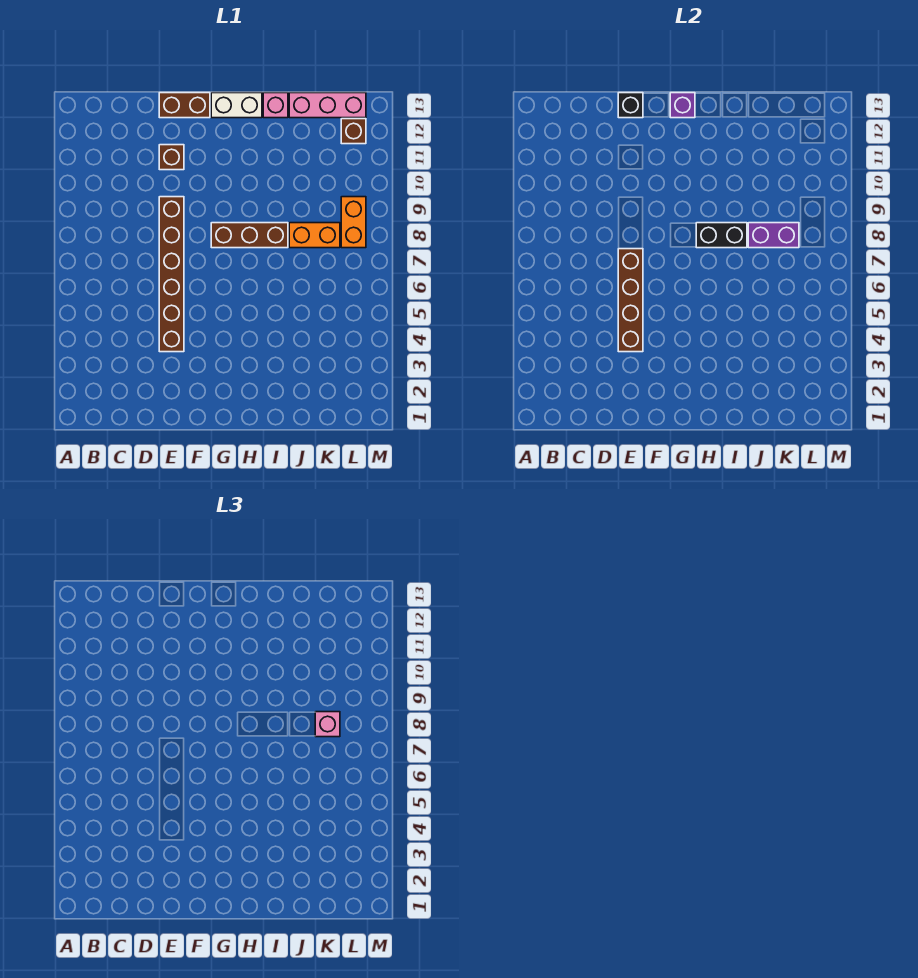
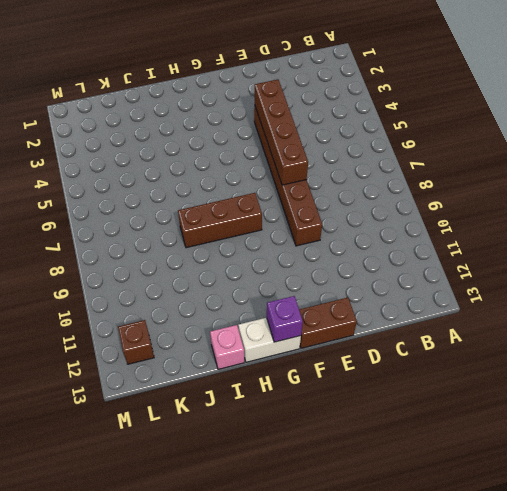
none -> brown brick E11 level 1
none -> orange brick J8:K8 level 1
none -> pink brick J13:L13 level 1

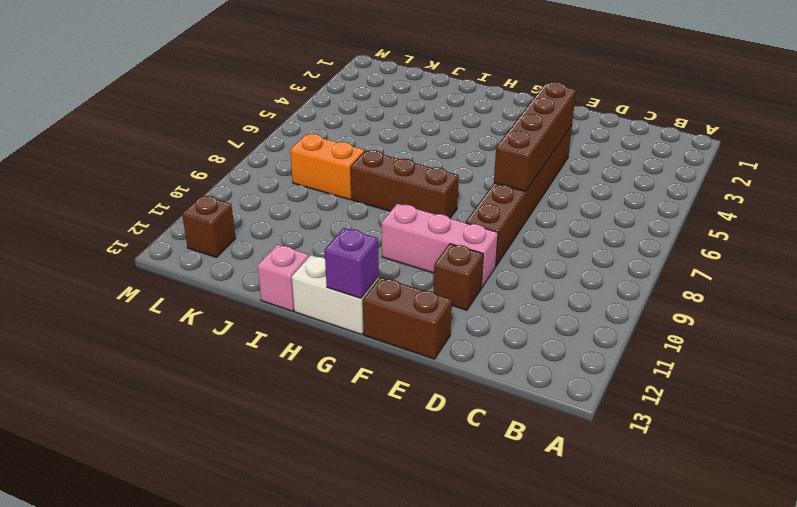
pink brick E10:G10 level 1 -> pink brick J13:L13 level 1
none -> orange brick L8:L9 level 1
none -> black brick E13 level 2
none -> black brick H8:I8 level 2

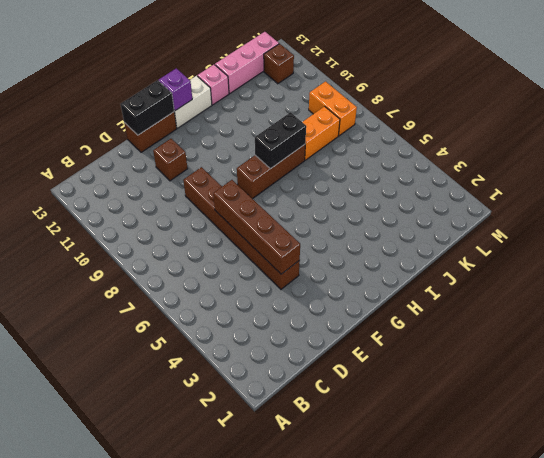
black brick E13:F13 level 2 -> black brick E13 level 2
none -> purple brick J8:K8 level 2
none -> pink brick K8 level 3

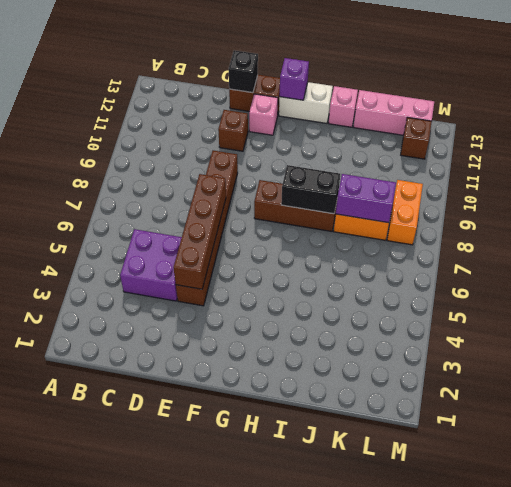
purple brick C4:D5 level 1 -> none
pink brick F12 level 1 -> pink brick K8 level 3

